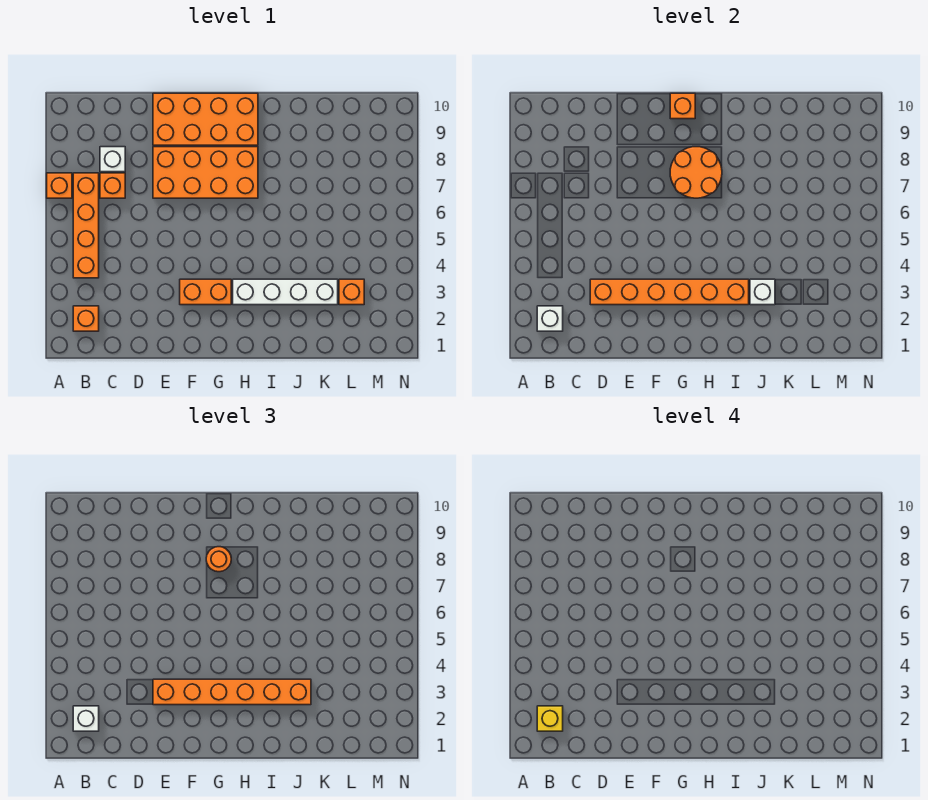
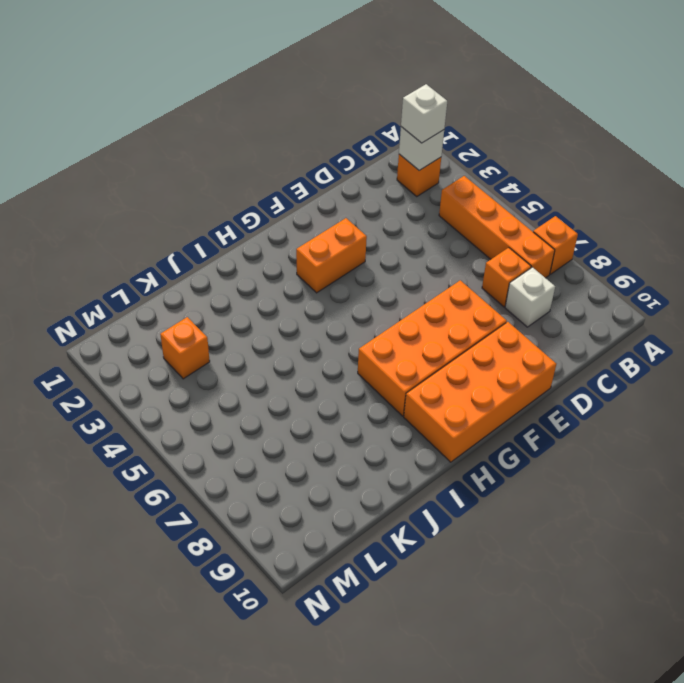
none -> white brick H3:K3 level 1
none -> orange brick D3:I3 level 2
none -> orange round brick G7:H8 level 2

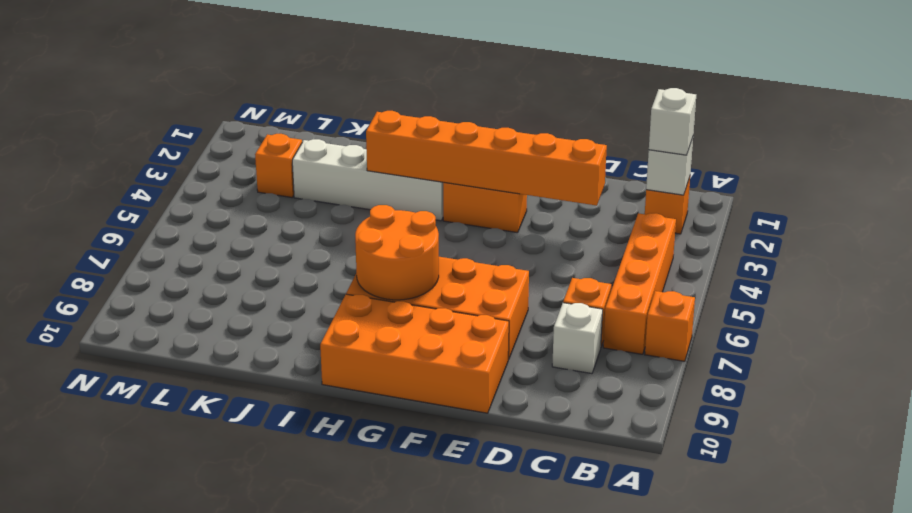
none -> orange brick G10 level 2
none -> white brick J3 level 2
none -> orange brick E3:J3 level 3

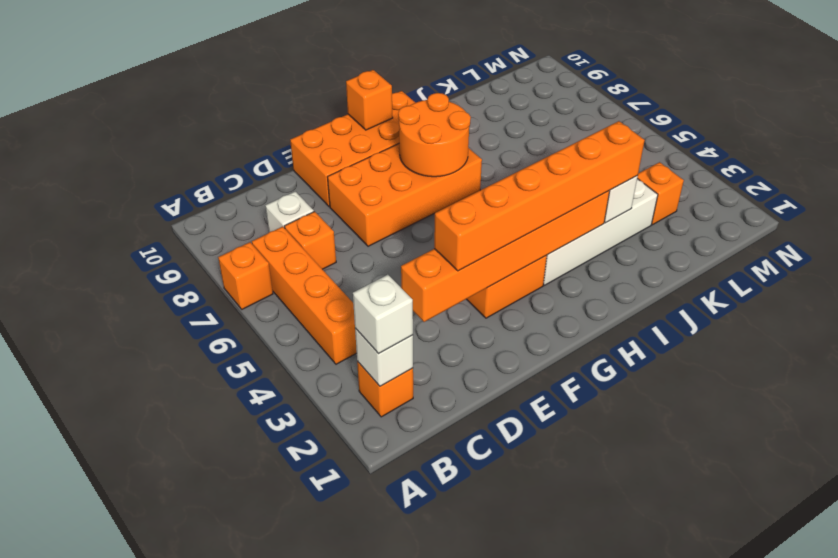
none -> orange round brick G8 level 3
none -> yellow brick B2 level 4

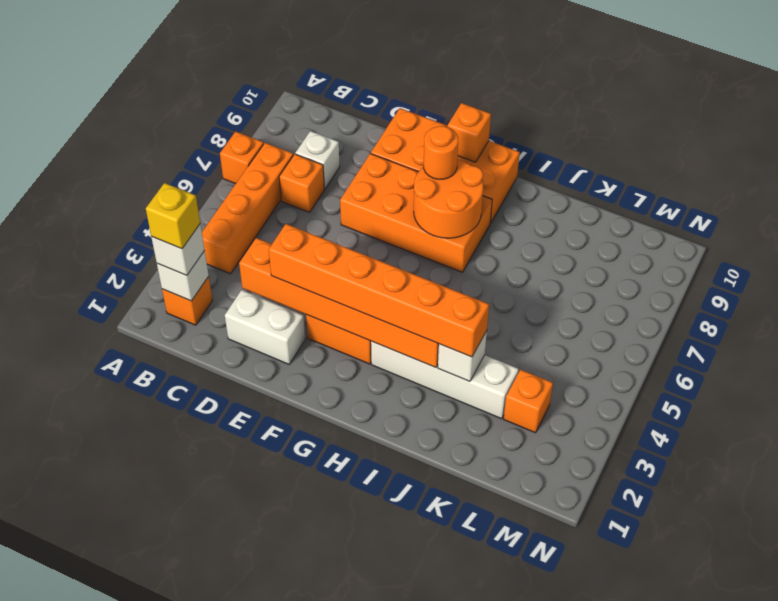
white brick D2:E2 level 1 -> none

